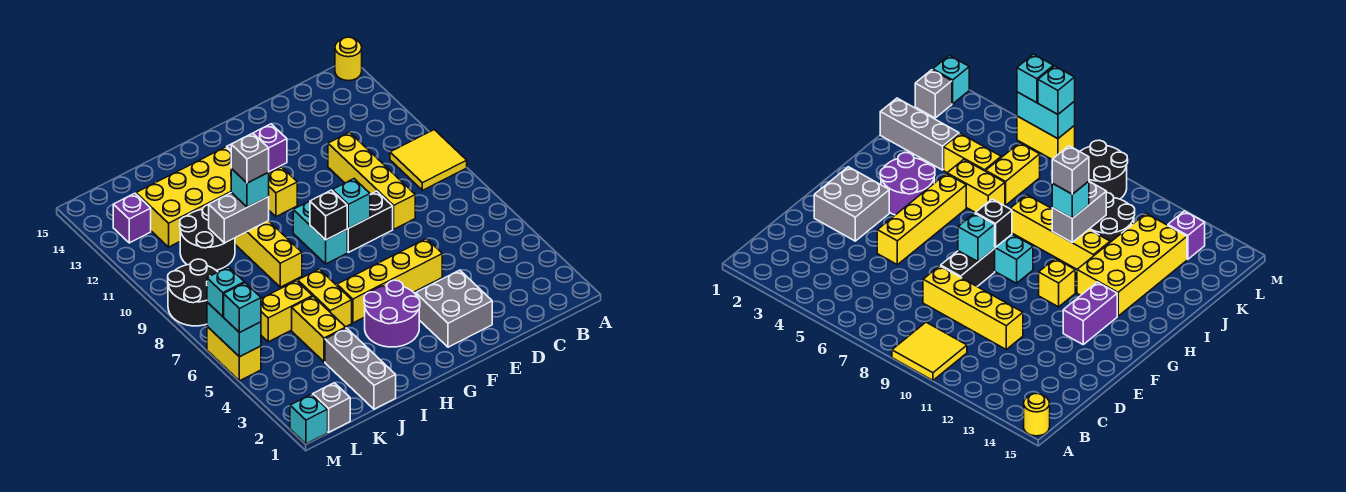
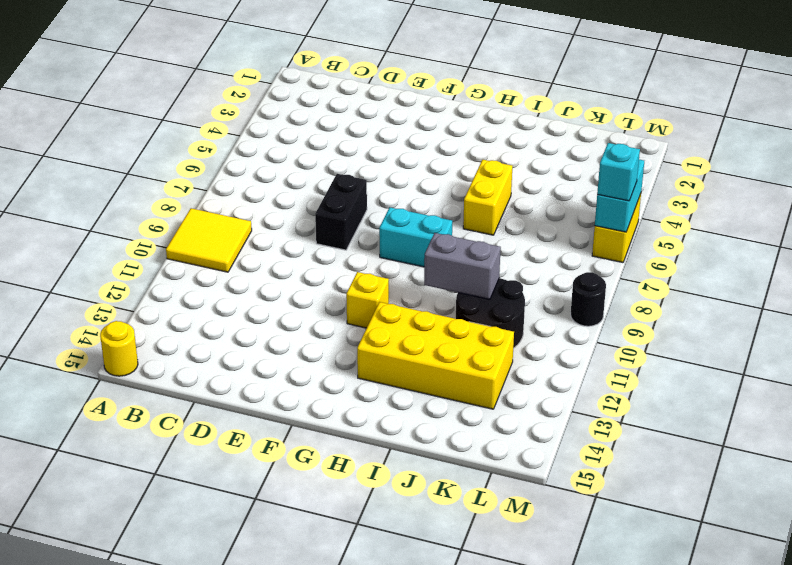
black brick E7:E8 level 1 -> black brick E8:F8 level 1
cyan brick G8:H8 level 1 -> cyan brick G8:G9 level 1
black round brick M9 level 1 -> black round brick L8:M9 level 1
none -> yellow brick D8:D11 level 1
none -> grey brick E2:F3 level 1
none -> yellow brick E5:H5 level 1
none -> purple brick F13:G13 level 1

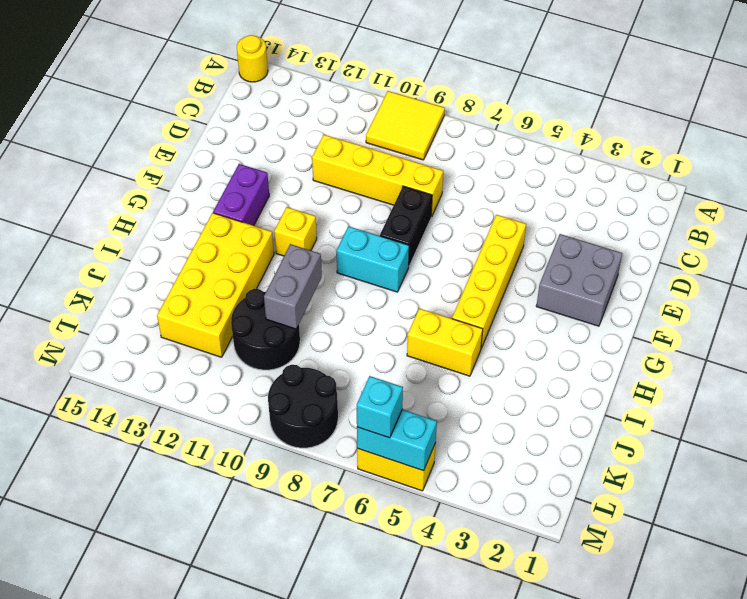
none -> purple round brick G3:H4 level 1
none -> yellow brick I8:I11 level 1
none -> grey brick J1:J3 level 1
none -> yellow brick J4:J5 level 1

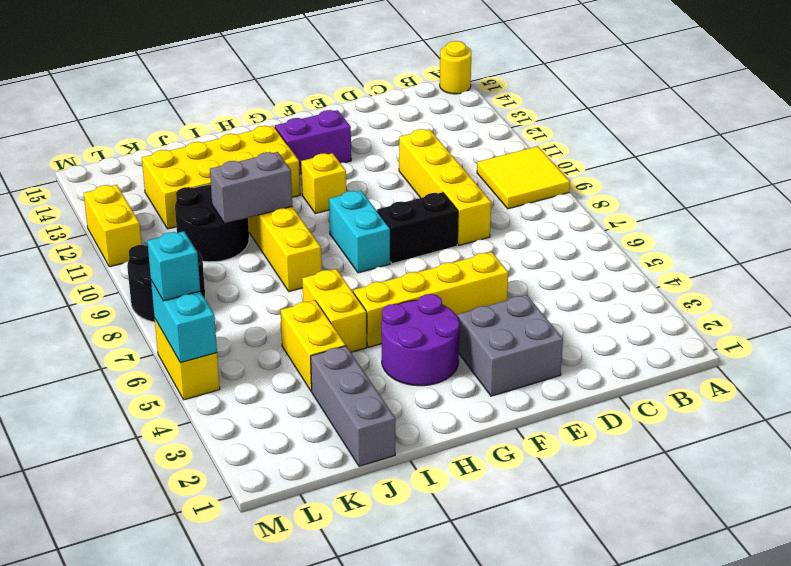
yellow brick M11:M12 level 1 -> yellow brick J6:K6 level 1
none -> grey brick L1 level 1
none -> purple brick L13 level 1
none -> cyan brick M1 level 1
none -> cyan brick F8 level 2

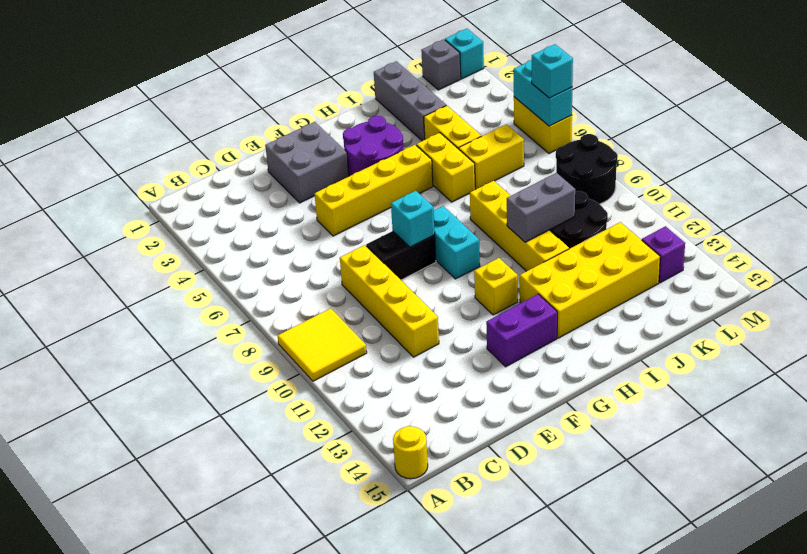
none -> black brick G8 level 2
none -> cyan brick I10 level 3
none -> cyan brick M5 level 3
none -> grey brick I10 level 4

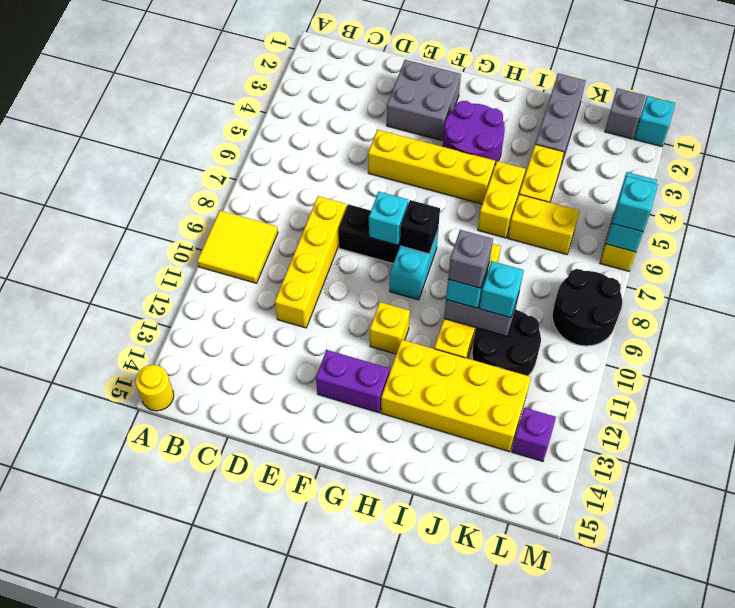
cyan brick J10 level 3 -> cyan brick M5 level 3

